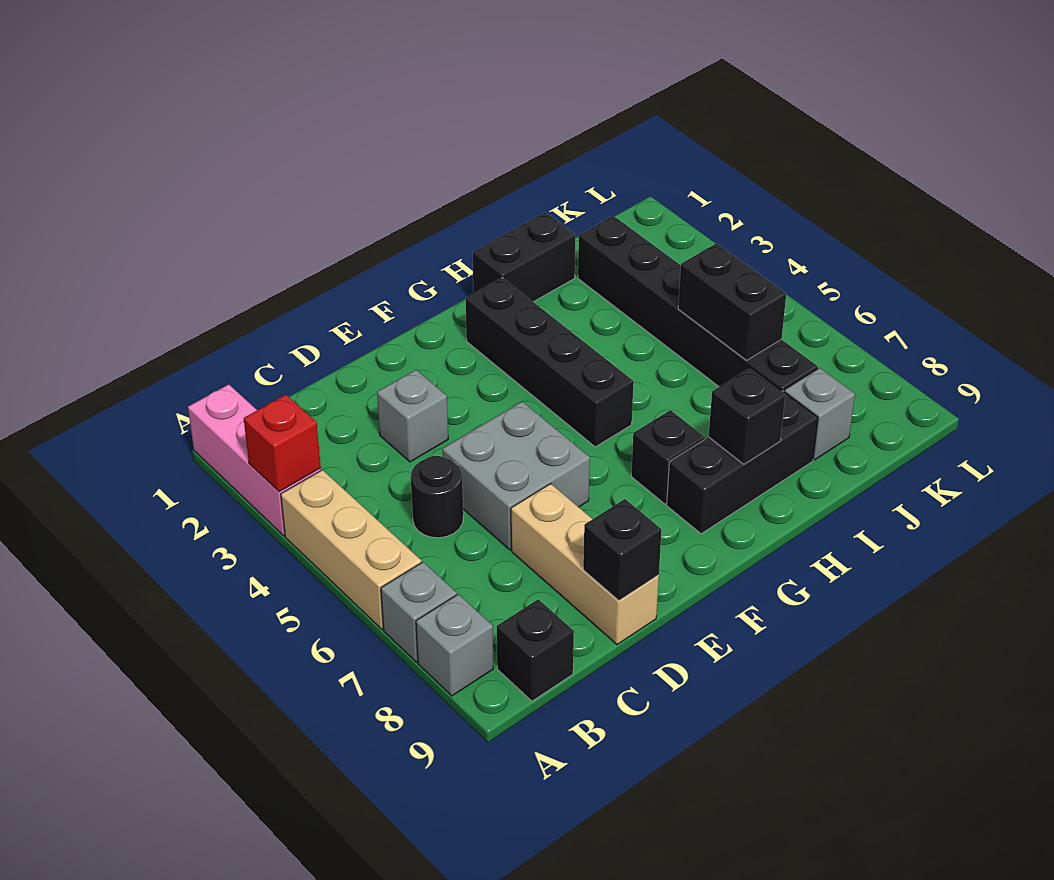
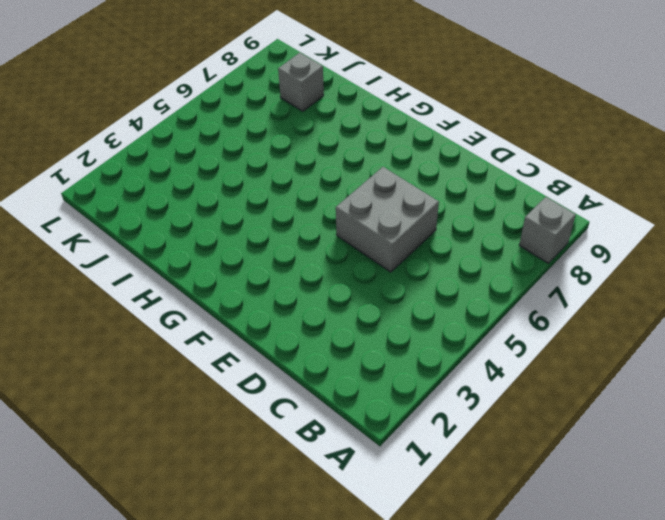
none -> pink brick A1:A3 level 1
none -> tan brick A4:A6 level 1
none -> grey brick A7 level 1

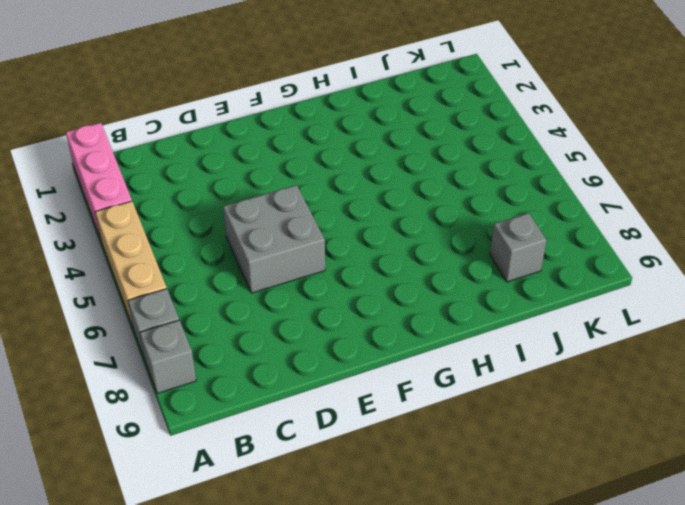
none -> black brick B9 level 1
none -> black round brick C5 level 1
none -> grey brick D3 level 1

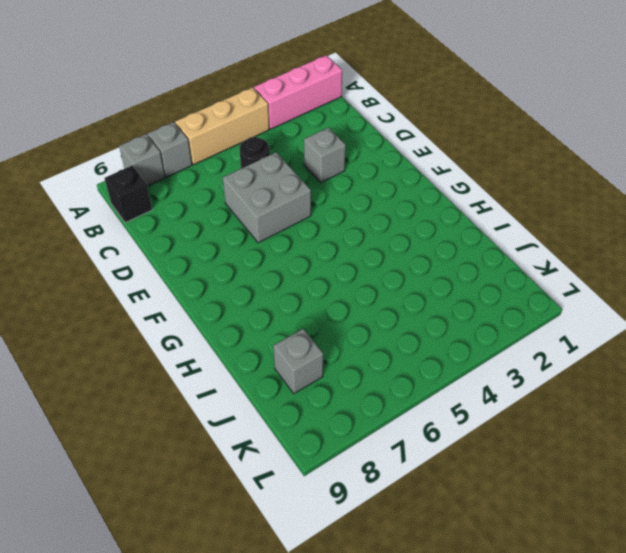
none -> tan brick D7:D9 level 1
none -> black brick G2:G5 level 1
none -> black brick G7 level 1

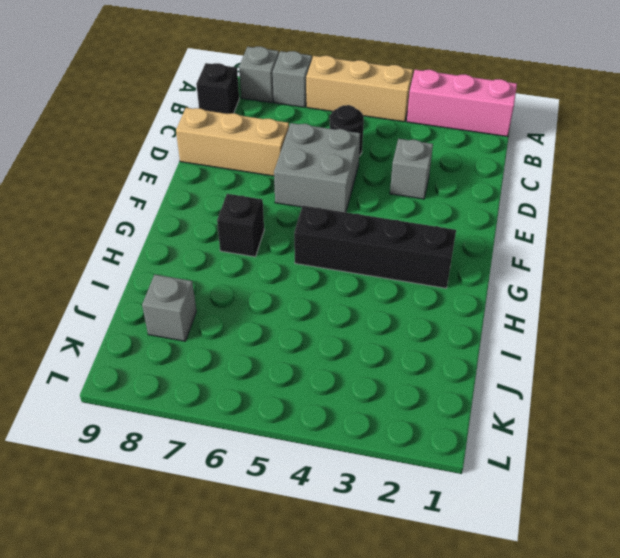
none -> black brick G8:I8 level 1
none -> black brick H1:I1 level 1
none -> black brick J2:J7 level 1

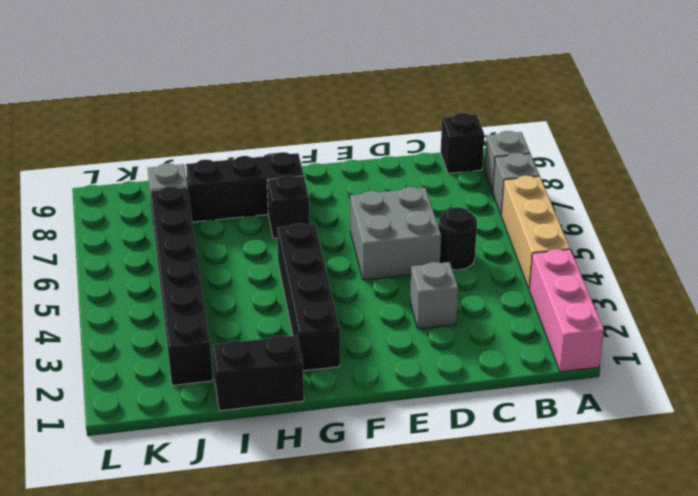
none -> tan brick D7:D9 level 1
none -> red brick A3 level 2
none -> black brick D9 level 2

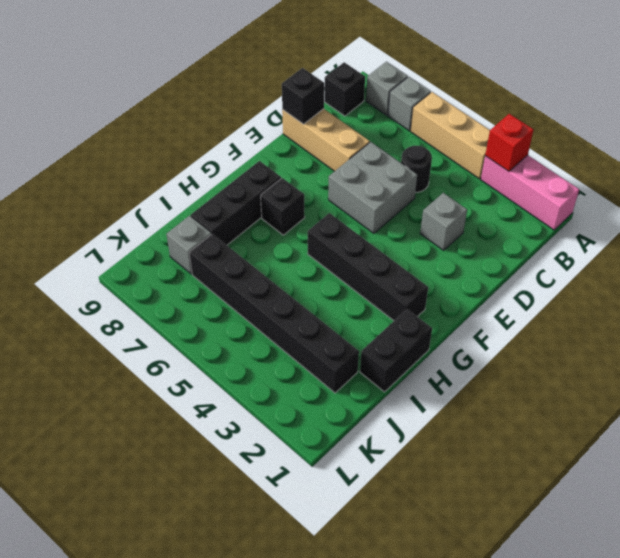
none -> black brick H8 level 2
none -> black brick J5:J6 level 2

